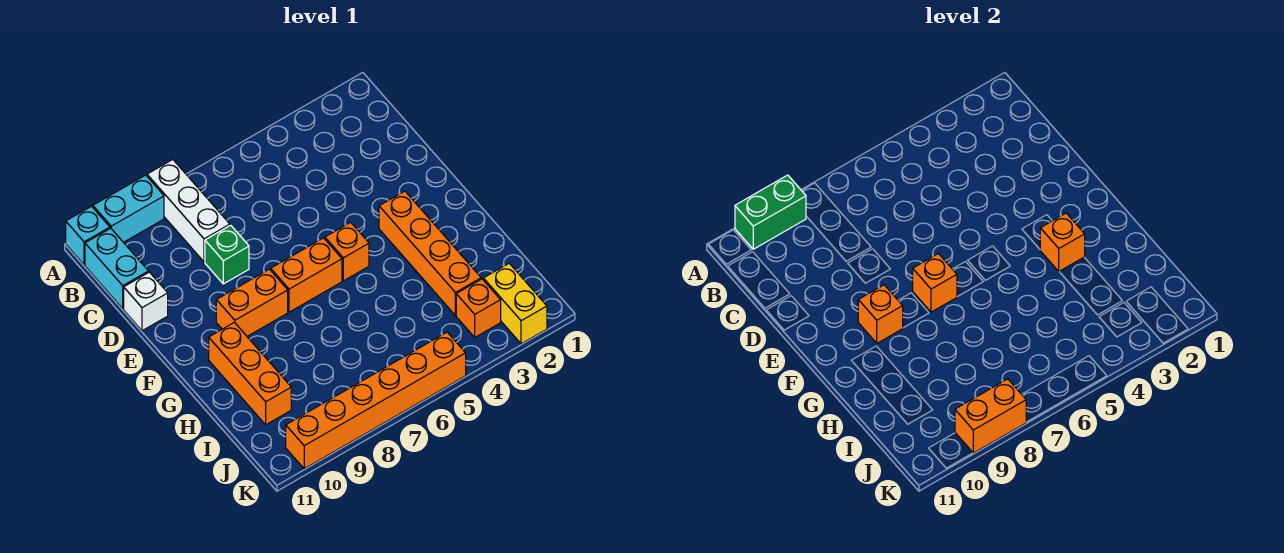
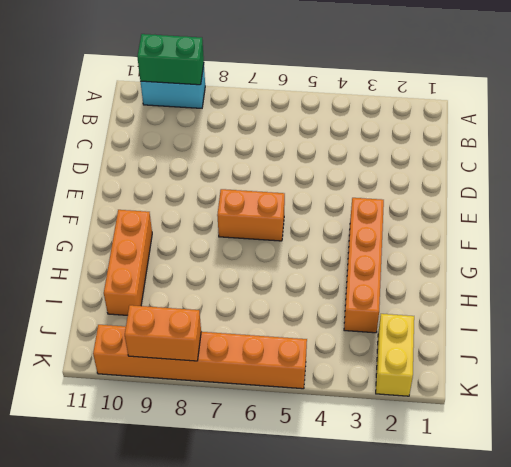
none -> white brick A8:C8 level 1
none -> cyan brick A11 level 1
none -> cyan brick B11:C11 level 1

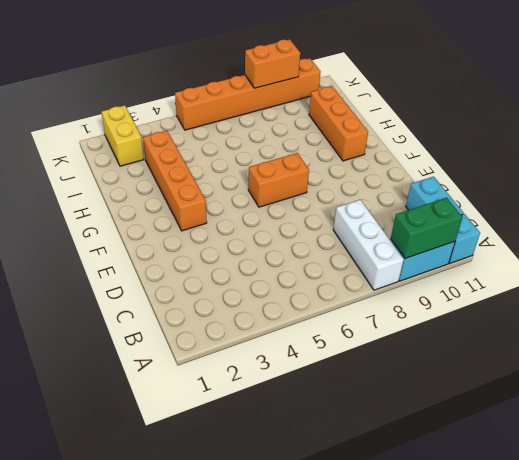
none -> green brick D8 level 1
none -> white brick D11 level 1
none -> orange brick F5 level 1

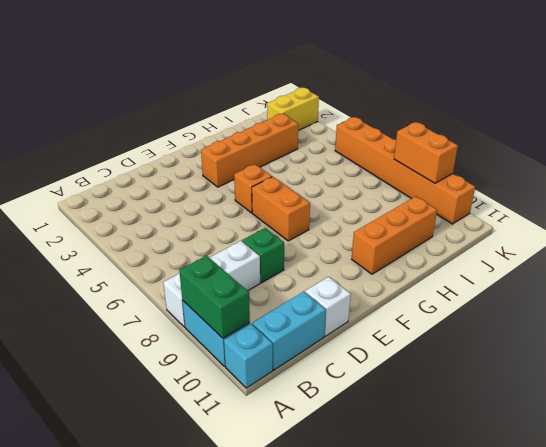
none -> orange brick F8:F9 level 1
none -> orange brick J3 level 1
none -> orange brick F7 level 2

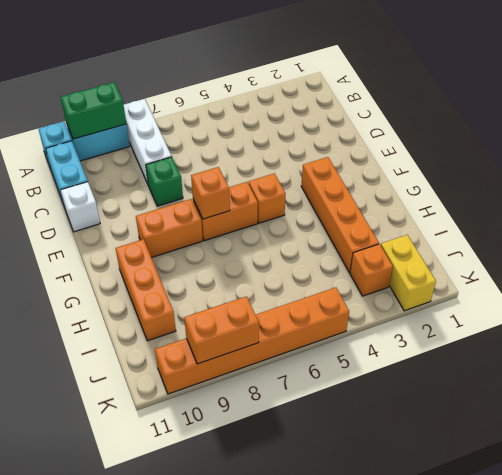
none -> orange brick F9 level 2
none -> orange brick G3 level 2

